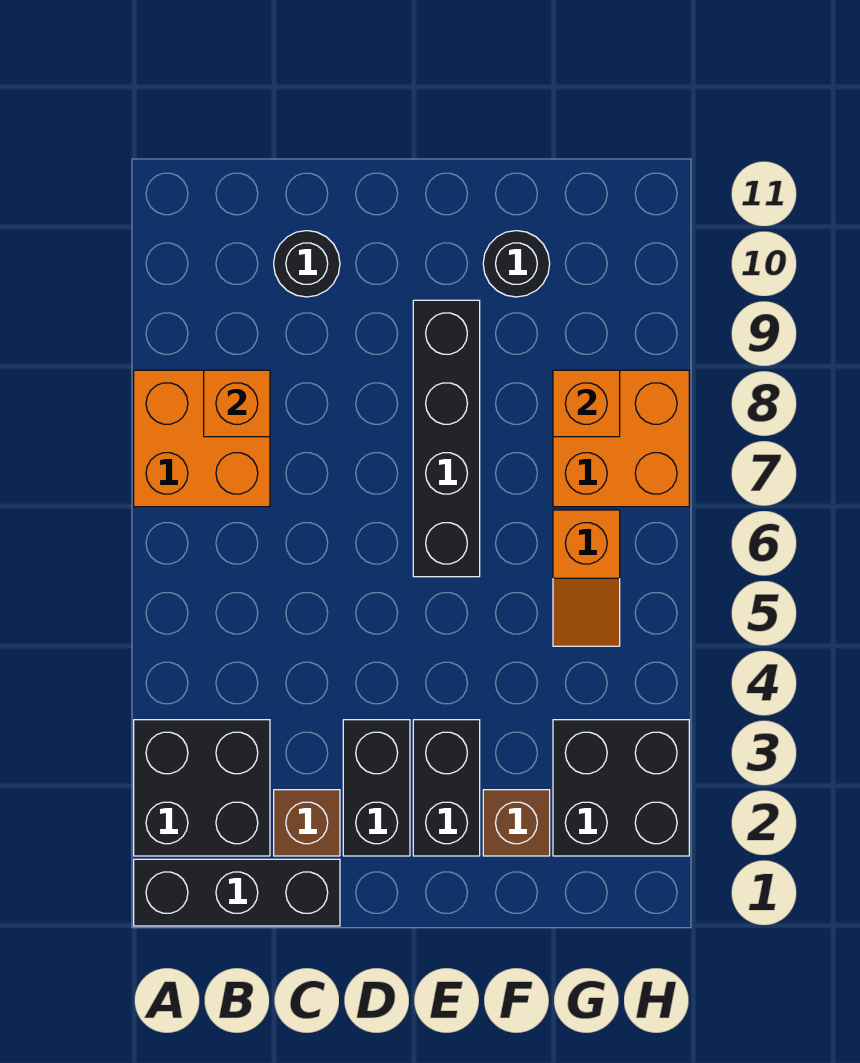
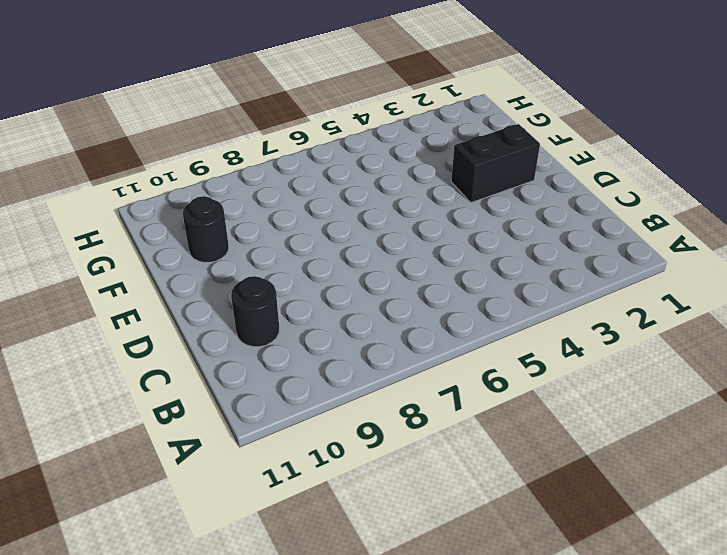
none -> black brick A1:C1 level 1
none -> black brick A2:B3 level 1
none -> orange brick A7:B8 level 1

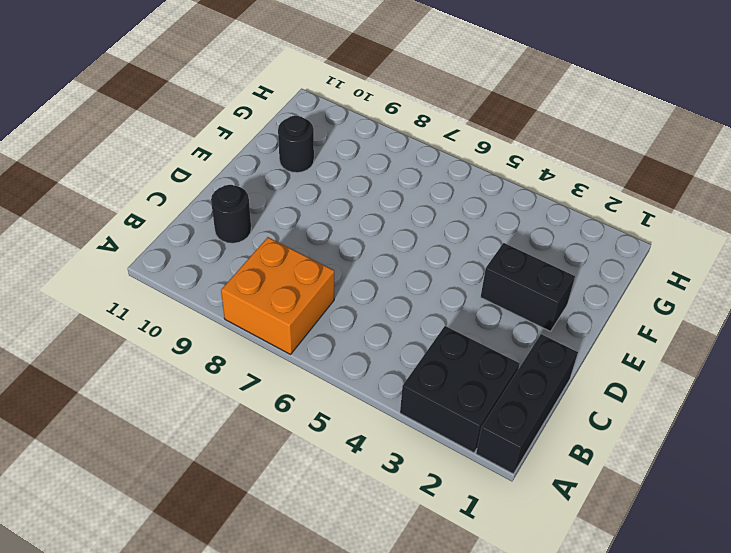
none -> brown brick C2 level 1
none -> black brick D2:D3 level 1
none -> black brick E6:E9 level 1

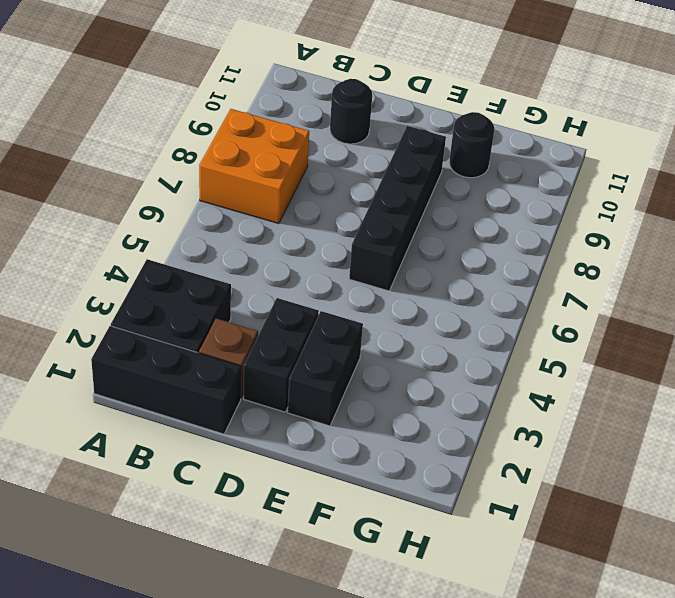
none -> brown brick F2 level 1
none -> black brick G2:H3 level 1
none -> orange slope G5:G6 level 1 top 6

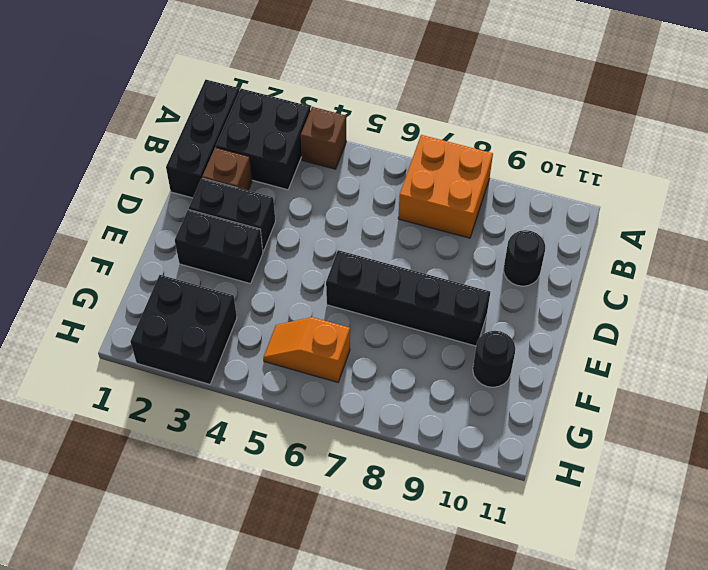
brown brick A4 level 1 -> brown brick F2 level 1
none -> orange brick G7:H8 level 1
none -> orange brick B8 level 2
none -> orange brick G8 level 2

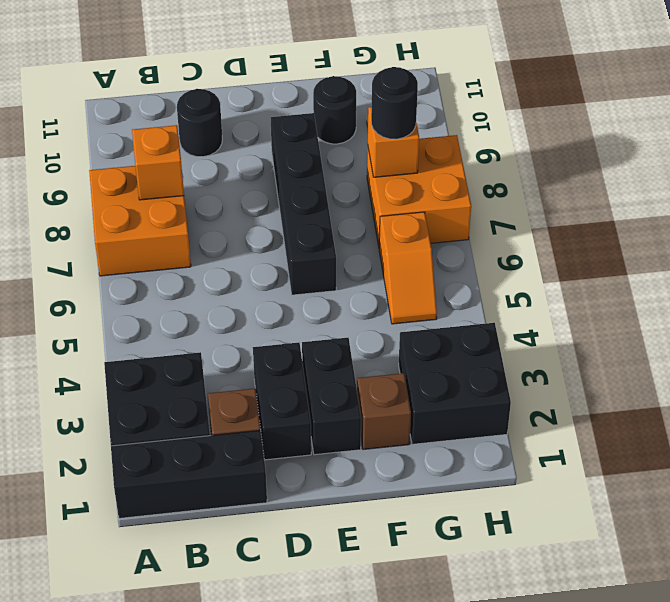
black round brick G8 level 3 -> none

